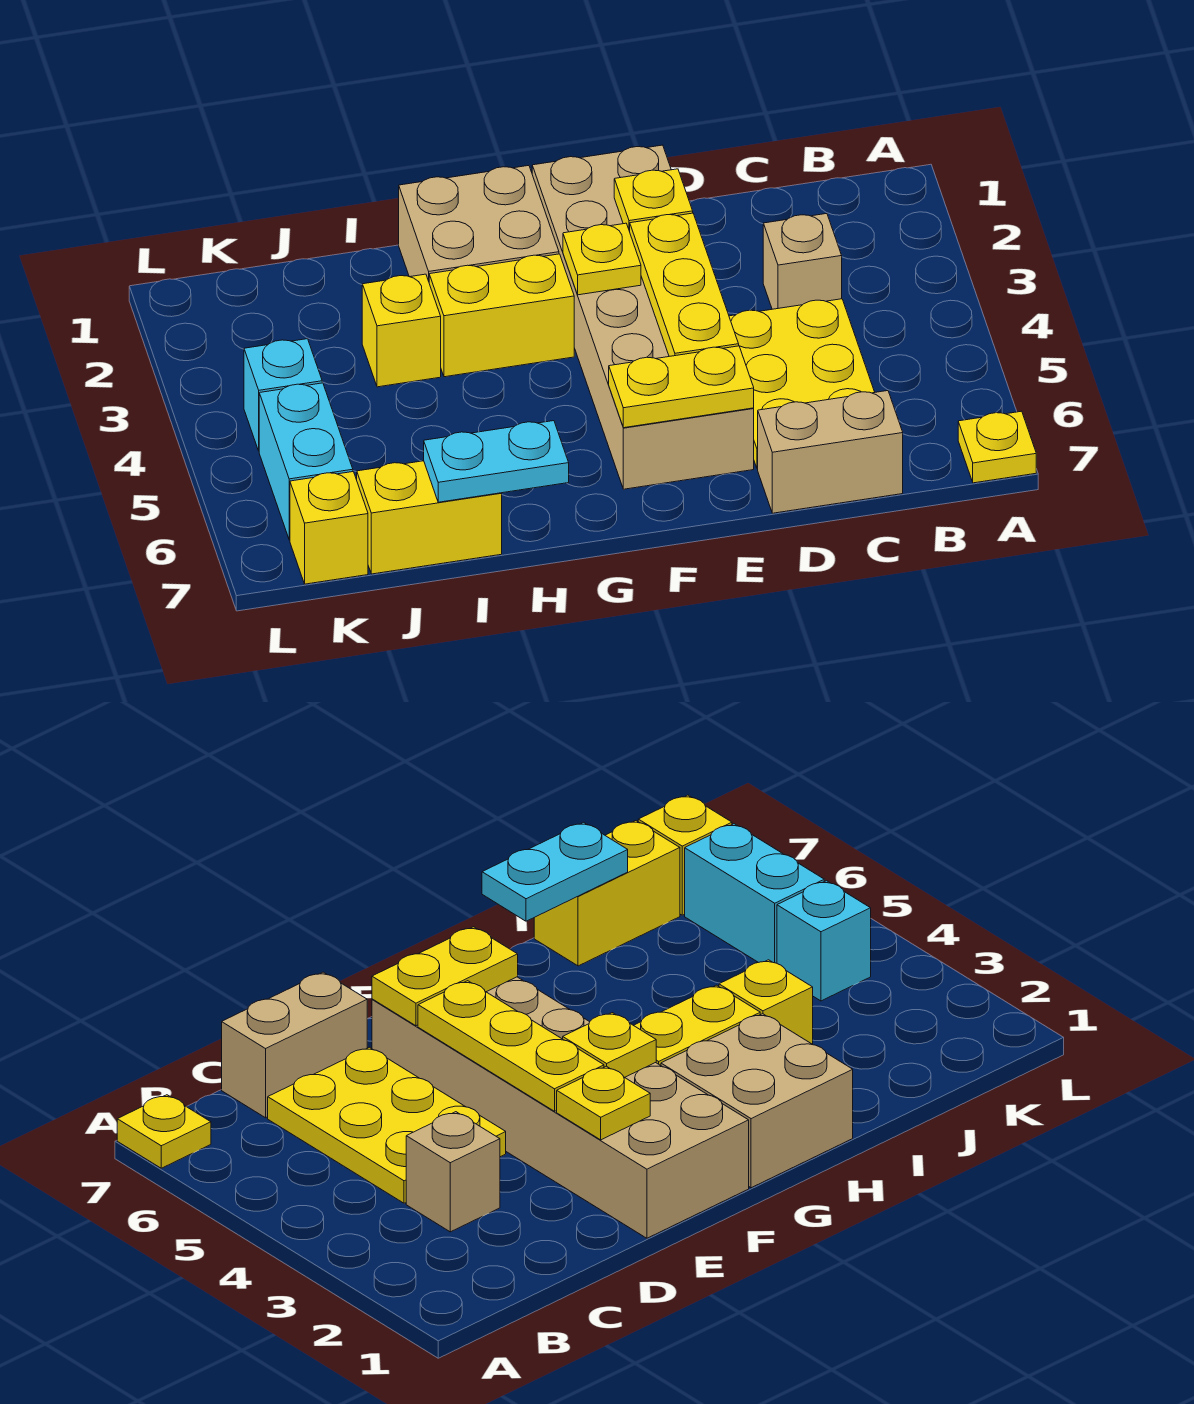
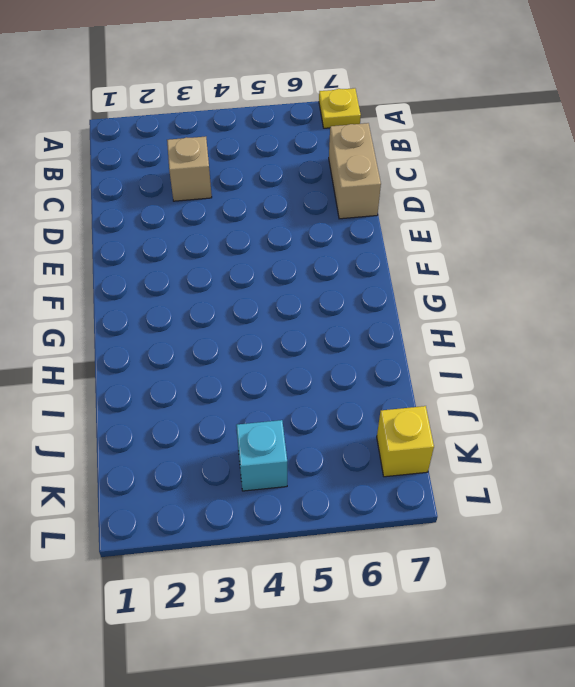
none -> yellow plate C4:D6 level 1
none -> tan brick E1:F6 level 1
none -> tan brick G1:H2 level 1

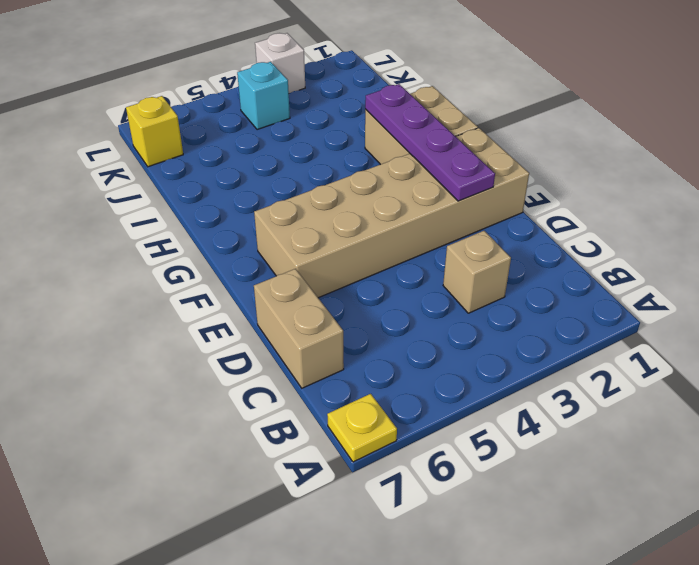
purple plate E2:H2 level 2 -> yellow plate E2 level 2
white brick L3 level 1 -> none
none -> yellow plate C4:D6 level 1
none -> yellow brick G3:H3 level 1
none -> yellow brick I3 level 1

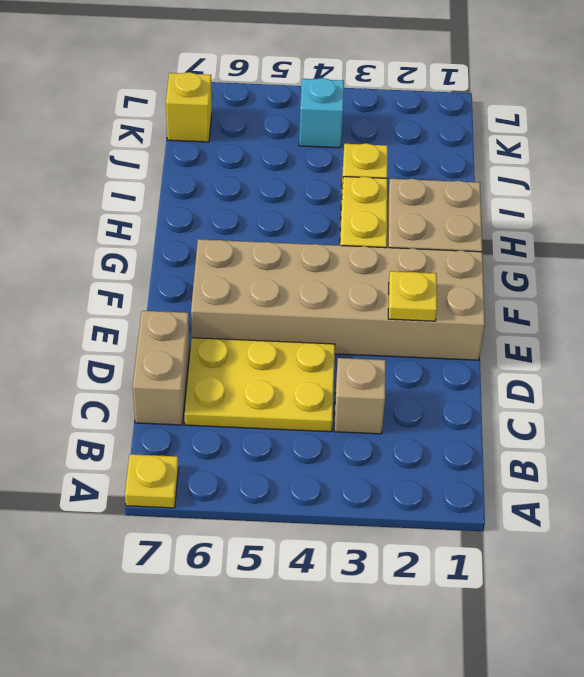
none -> yellow brick I7:J7 level 1
none -> cyan brick K5:K6 level 1
none -> yellow plate E3:E5 level 2

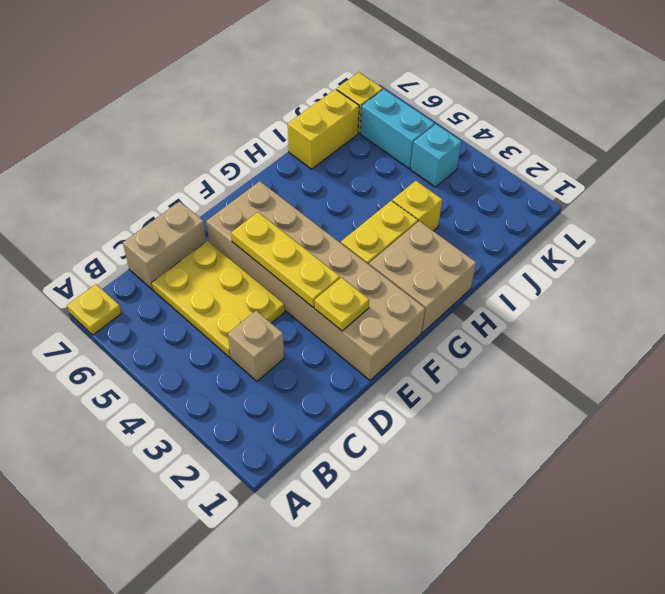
none -> yellow plate E6:F6 level 2
none -> yellow plate F3 level 2
none -> cyan plate H7:I7 level 2

